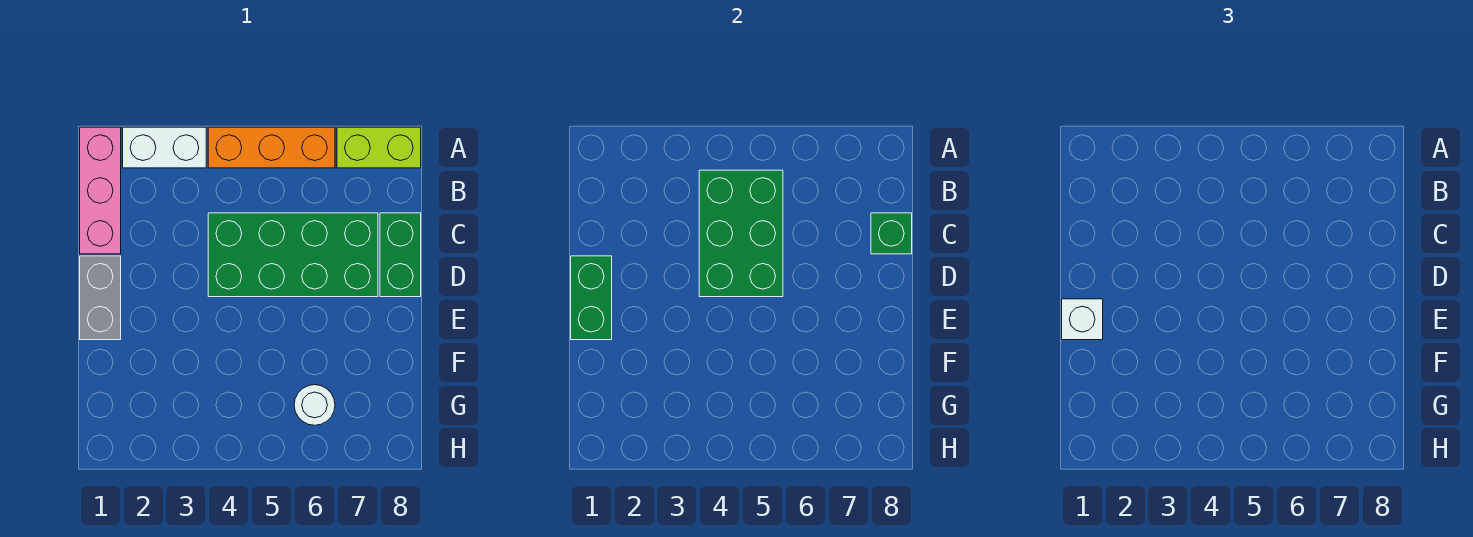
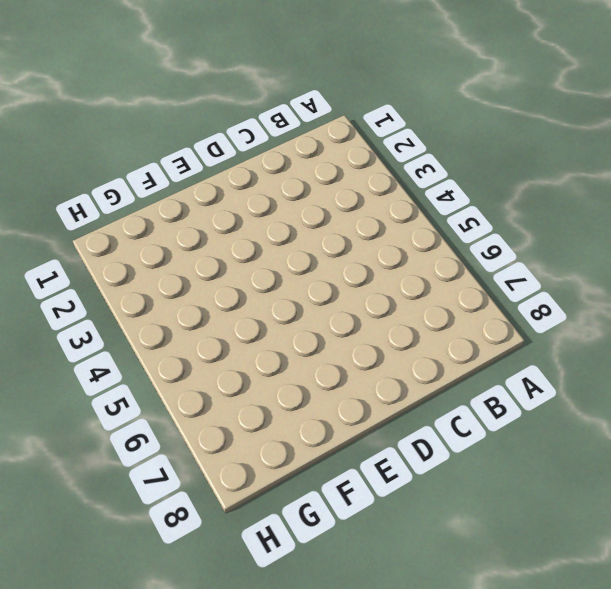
none -> pink brick A1:C1 level 1
none -> white brick A2:A3 level 1
none -> orange brick A4:A6 level 1

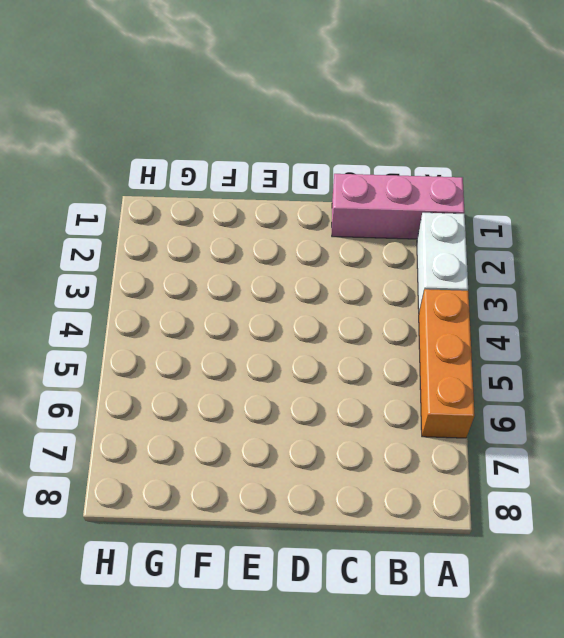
none -> lime brick A7:A8 level 1
none -> green brick C4:D7 level 1
none -> green brick C8:D8 level 1

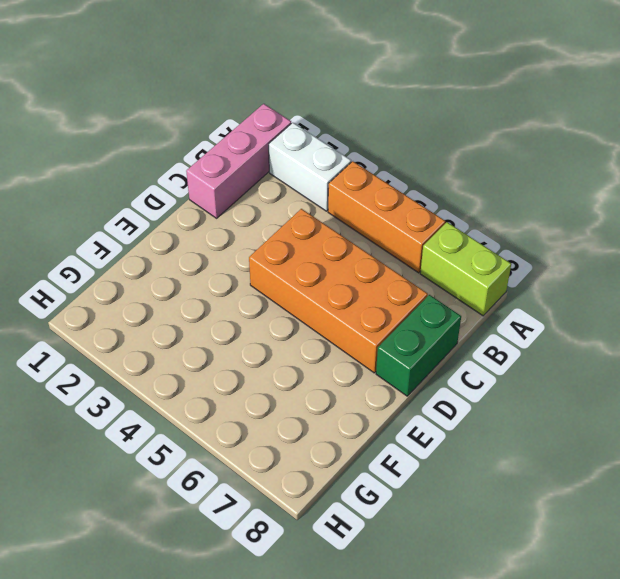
orange brick C4:D7 level 1 -> green brick C4:D7 level 1
none -> grey brick D1:E1 level 1
none -> white round brick G6 level 1
none -> green brick B4:D5 level 2

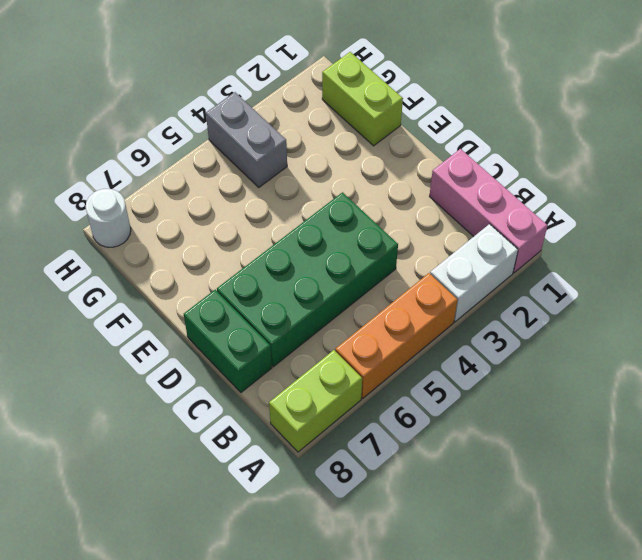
lime brick F1:G1 level 1 -> none
grey brick G4:H4 level 1 -> grey brick D1:E1 level 1
white round brick H8 level 1 -> white round brick G6 level 1
none -> green brick B4:D5 level 2
none -> green brick C8 level 2
none -> green brick D1:E1 level 2

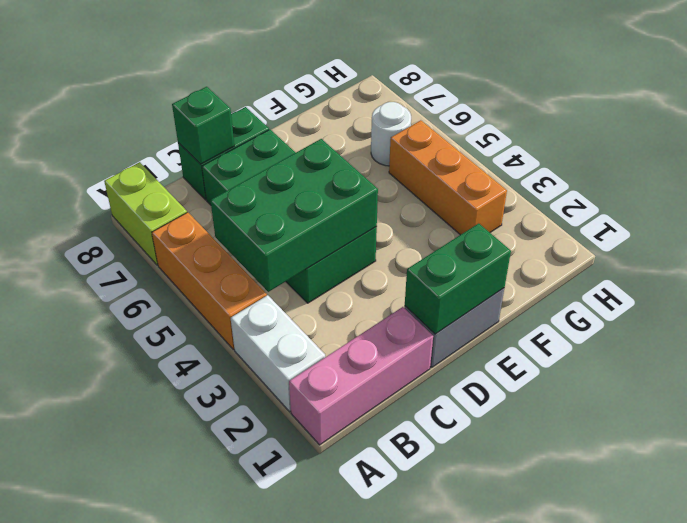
orange brick G3:G5 level 1 -> none
none -> white brick E1 level 3

